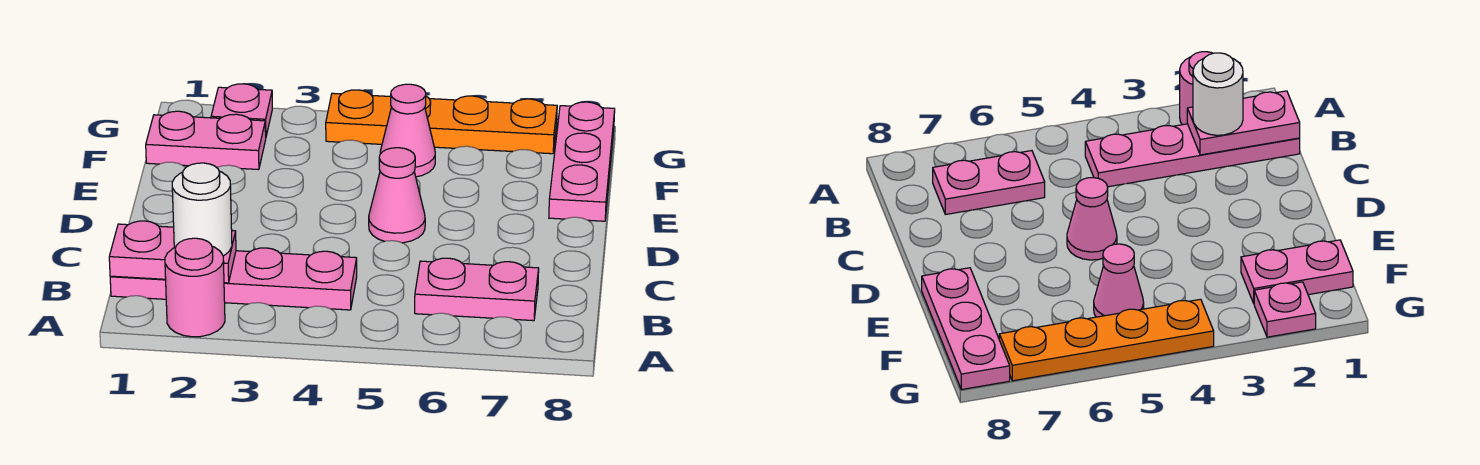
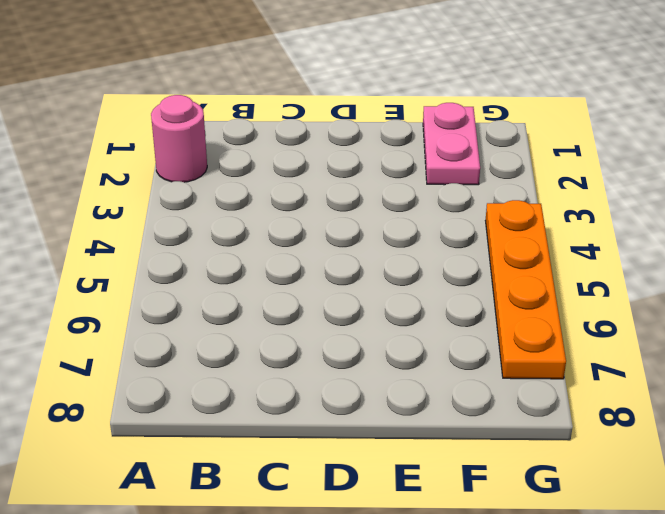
none -> pink plate B1:B4 level 1
none -> pink plate B6:B7 level 1

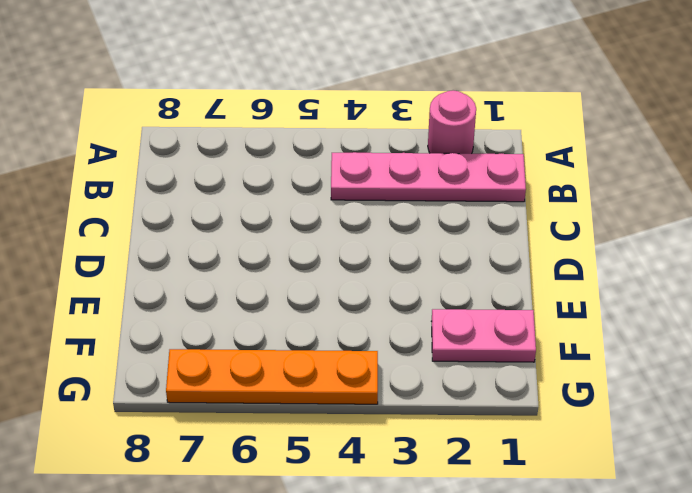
none -> pink plate B6:B7 level 1
none -> pink cone D5 level 1

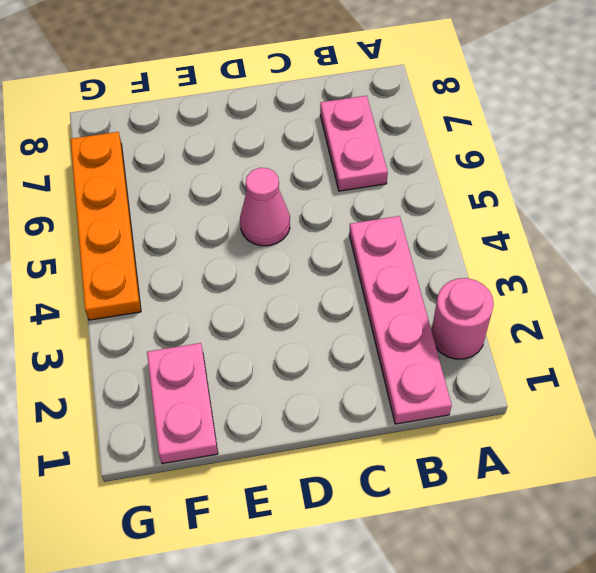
none -> pink plate E8:G8 level 1
none -> pink cone F5 level 1

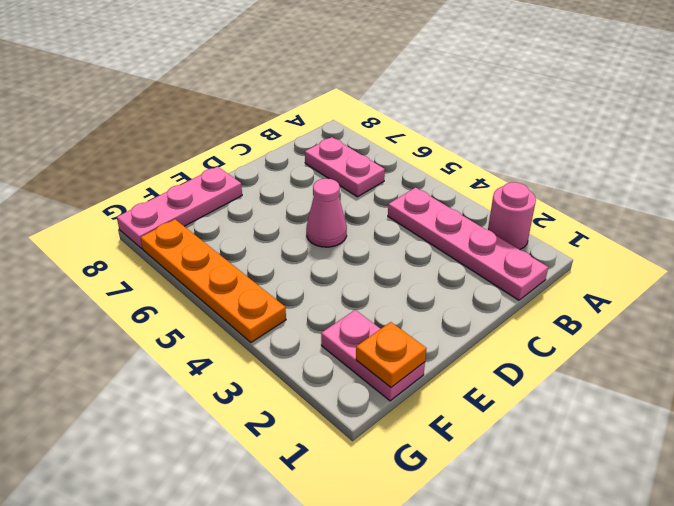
orange plate F1 level 2 -> none
none -> pink cone F5 level 1
none -> pink plate G2 level 1

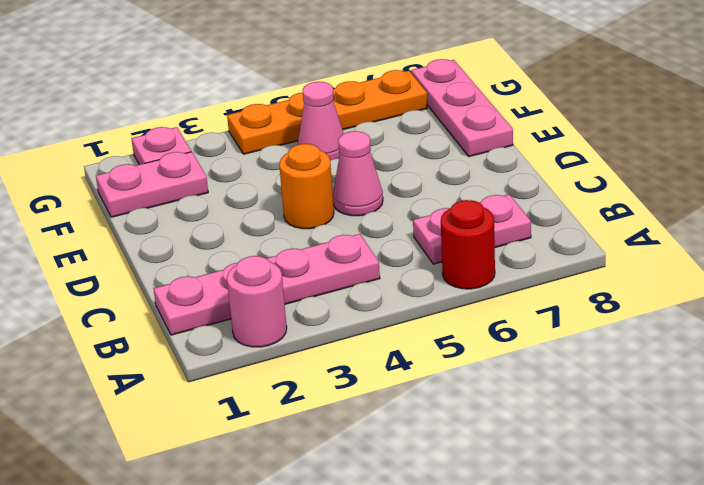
red round brick A6 level 1 -> none
orange round brick D4 level 1 -> none
none -> pink plate B1:B2 level 2
none -> white round brick B2 level 3

